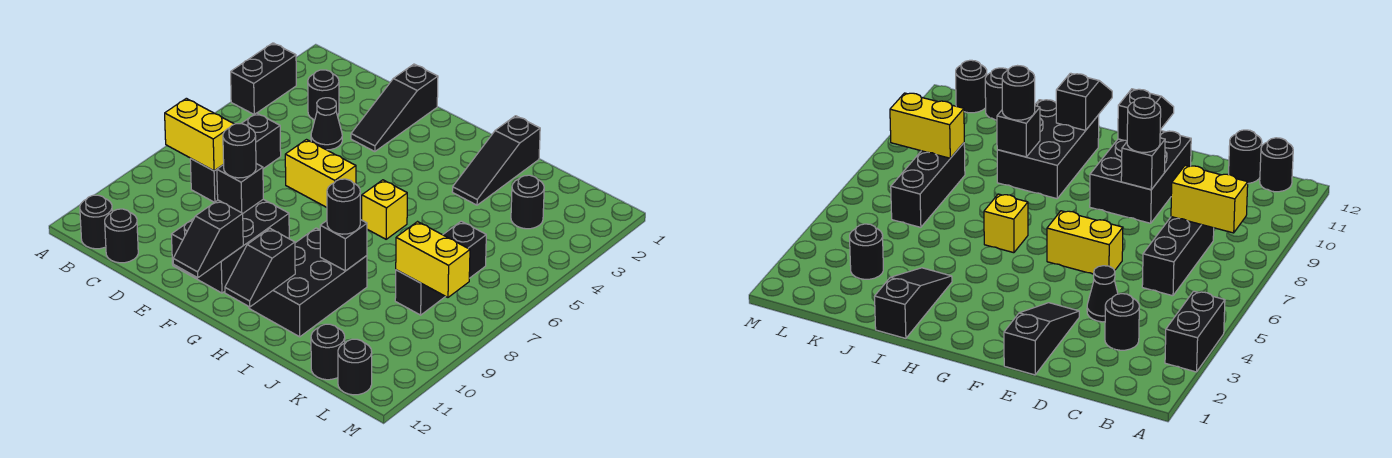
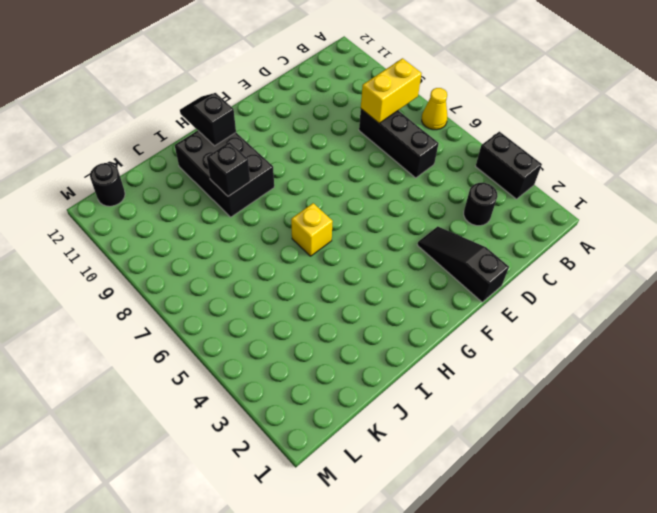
yellow cone A7 level 1 -> none
none -> black round brick B12 level 1
none -> black round brick C12 level 1
none -> black cone D4 level 1

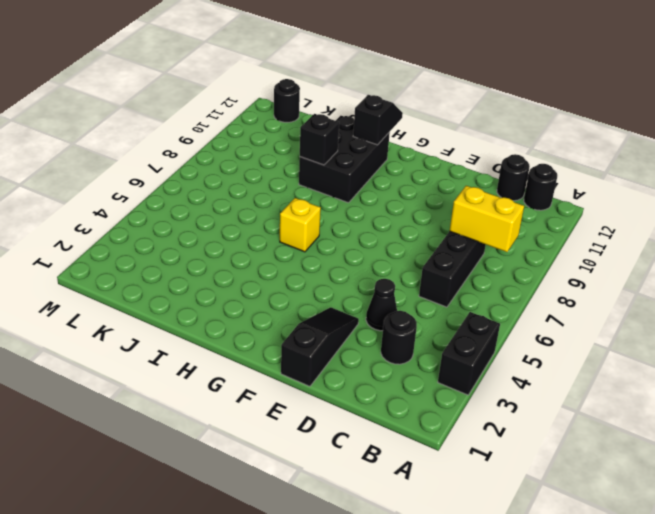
none -> yellow brick E6:F6 level 1
none -> black brick E9:F11 level 1
none -> black slope I1:I3 level 1 top 1

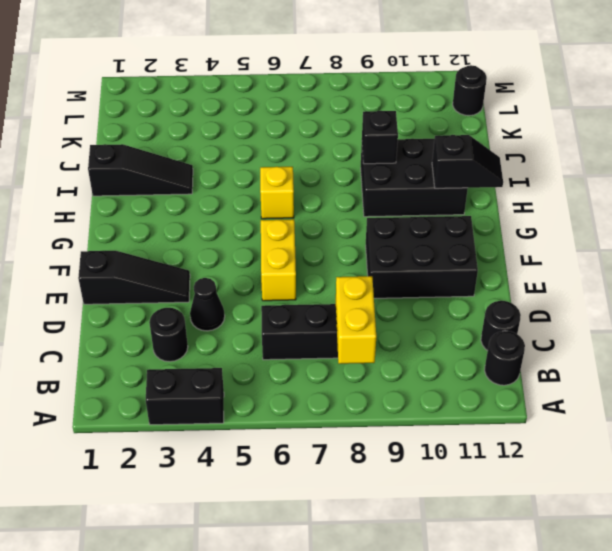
none -> black round brick K3 level 1
none -> black brick K6:K8 level 1
none -> black round brick K12 level 1

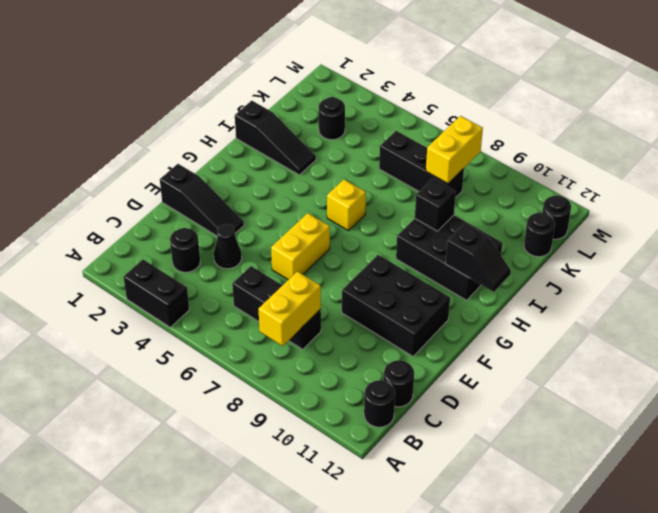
none -> black brick E9 level 2
none -> black slope F11:F12 level 2 top 11
none -> black round brick E9 level 3

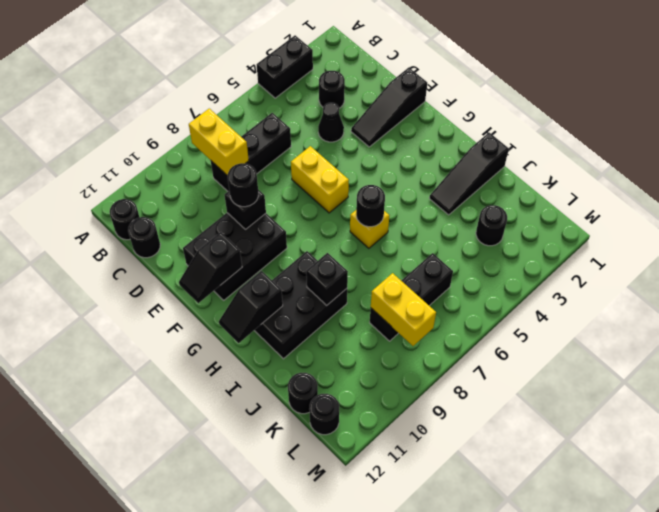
black round brick H6 level 2 -> black round brick I9 level 3

